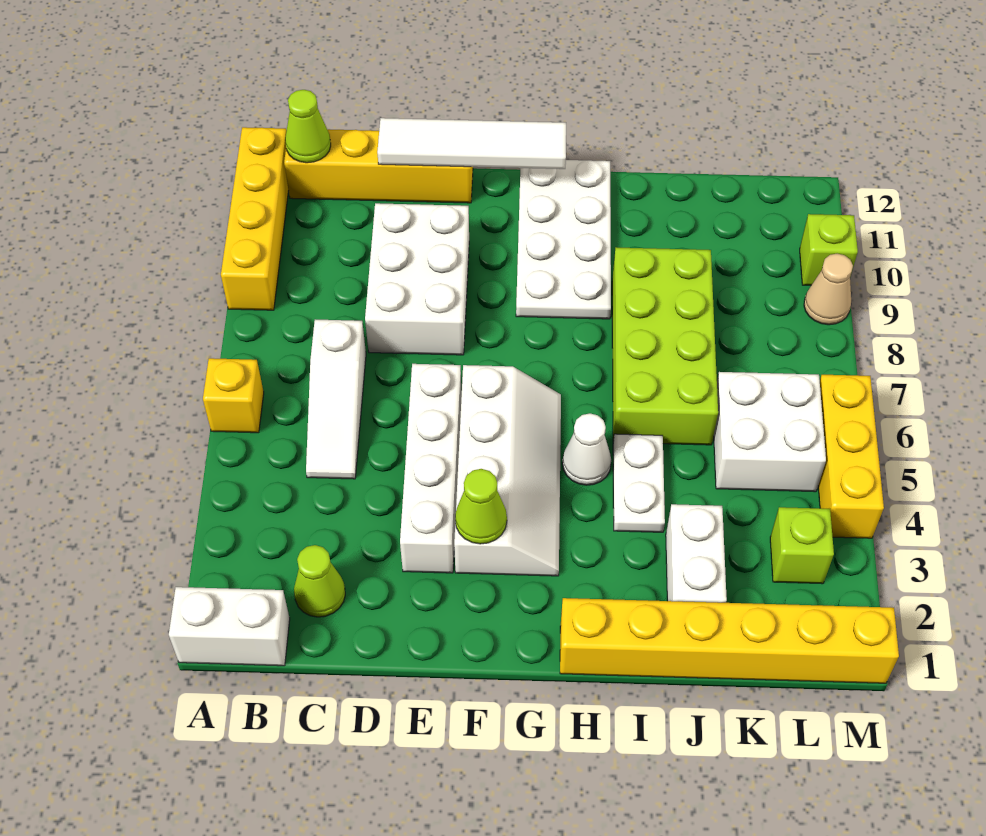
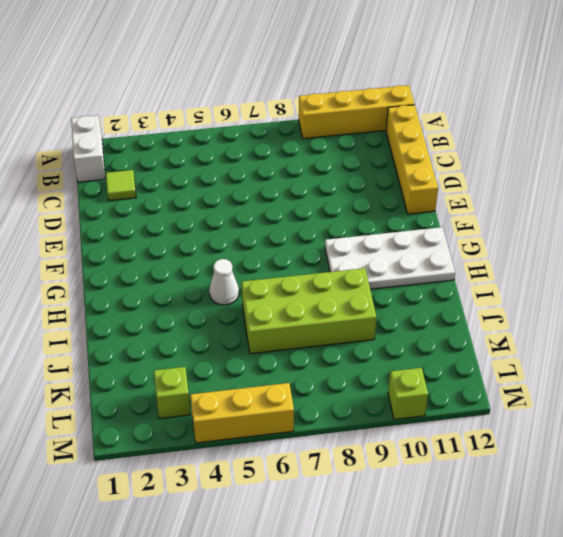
lime tile C2 level 1 -> lime cone C2 level 1
none -> yellow brick A6 level 1
none -> white slope C5:C7 level 1 top 7
none -> white brick D8:E10 level 1

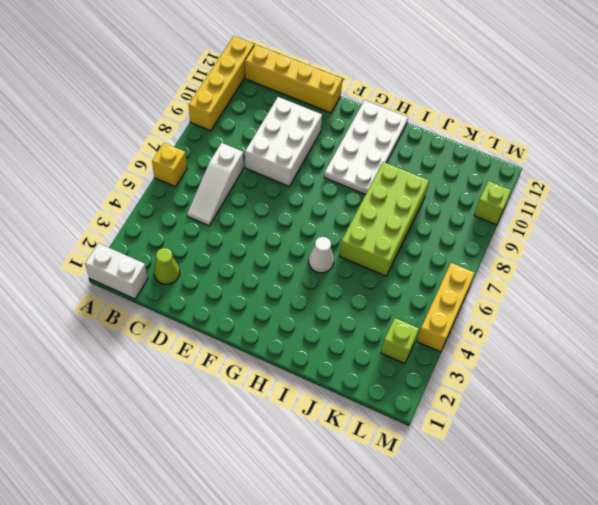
none -> white brick E3:E6 level 1
none -> white slope F3:G6 level 1 top F
none -> yellow brick H1:M1 level 1

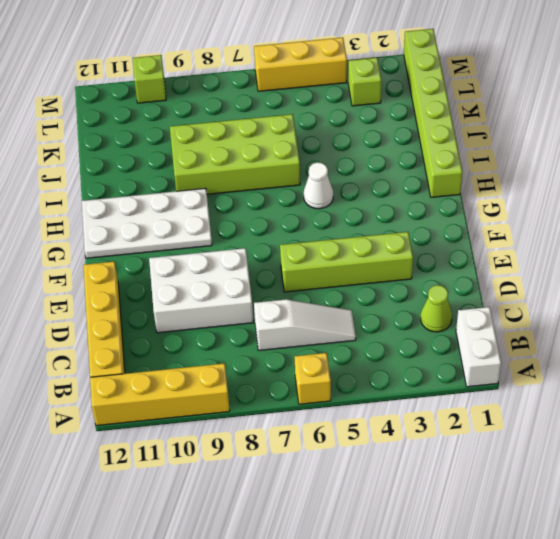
lime brick E3:E6 level 1 -> white brick E3:E6 level 1
lime brick H1:M1 level 1 -> yellow brick H1:M1 level 1
none -> white slope F3:G6 level 1 top F
none -> white plate I4:I5 level 1
none -> white brick J2:J3 level 1

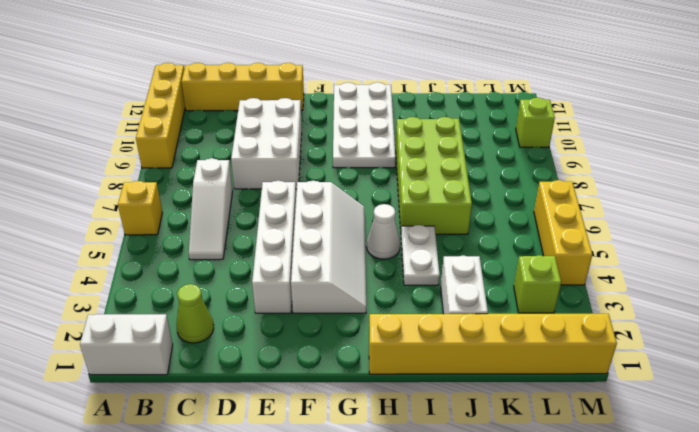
none -> white brick K5:L6 level 1
none -> tan cone M9 level 1
none -> lime cone B12 level 2

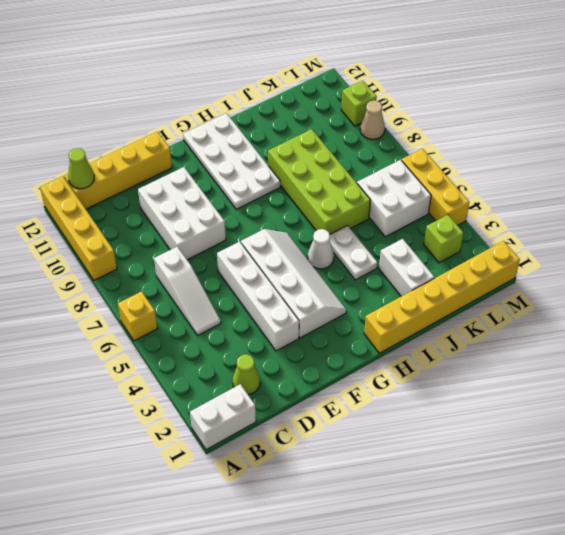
none -> white tile D12:G12 level 2
none -> lime cone F3 level 2

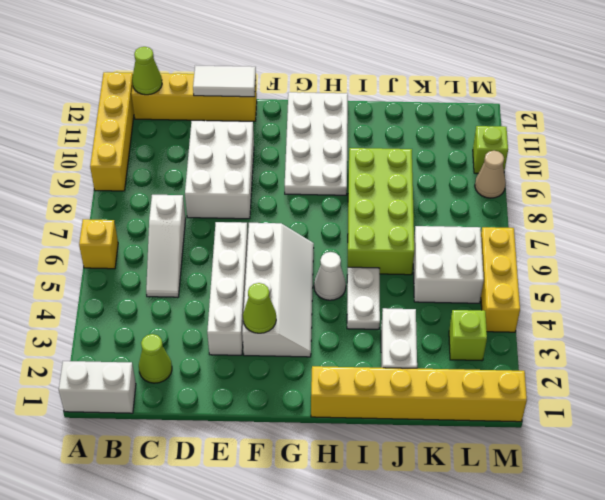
white tile D12:E12 level 2 -> white tile D12:G12 level 2

